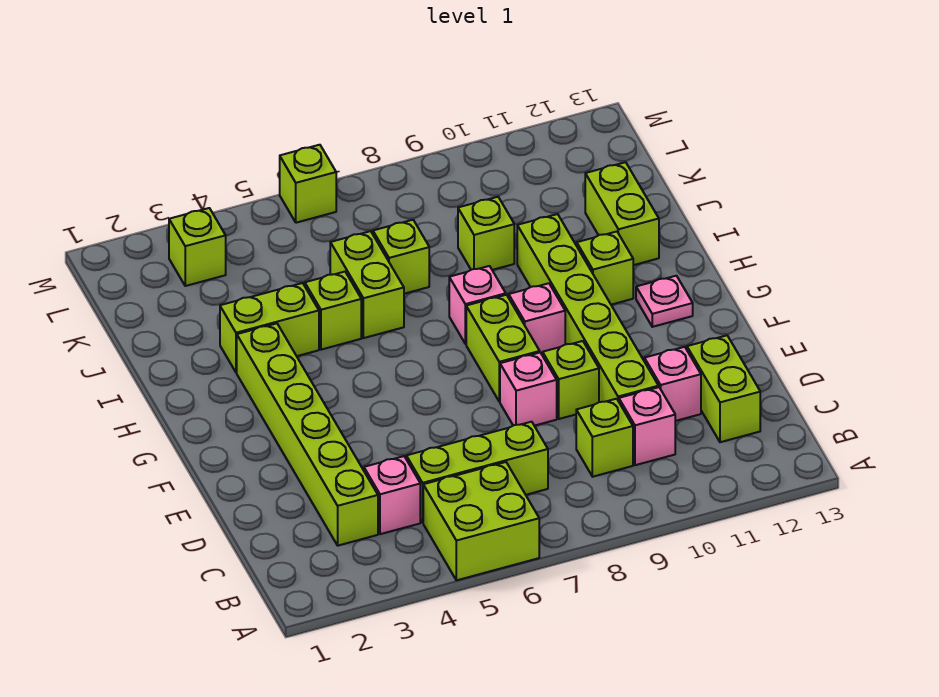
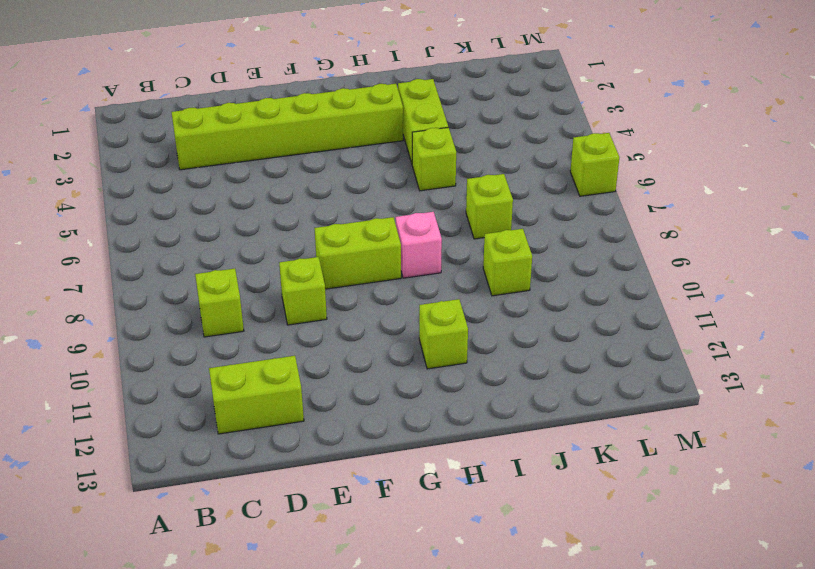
none -> lime brick A5:B6 level 1
none -> pink brick C4 level 1
none -> lime brick C5:C7 level 1

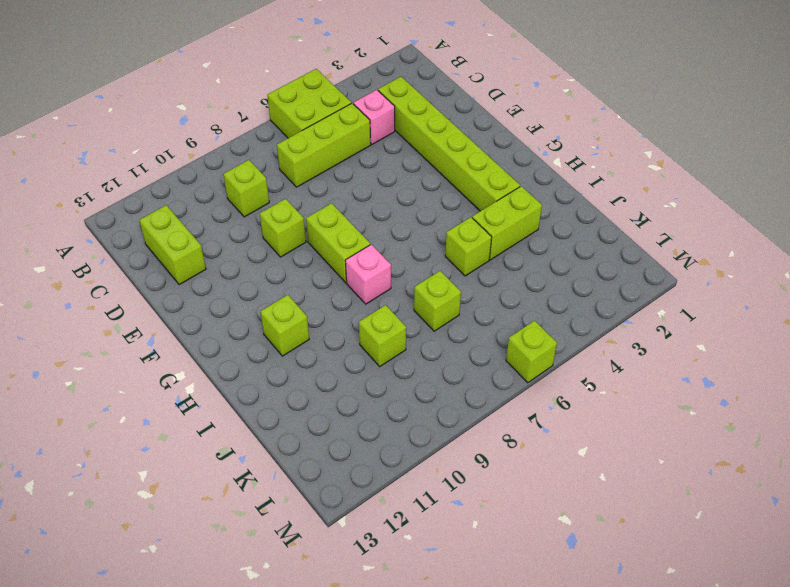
none -> pink brick C10 level 1
none -> lime brick D10:I10 level 1
none -> pink brick D11 level 1

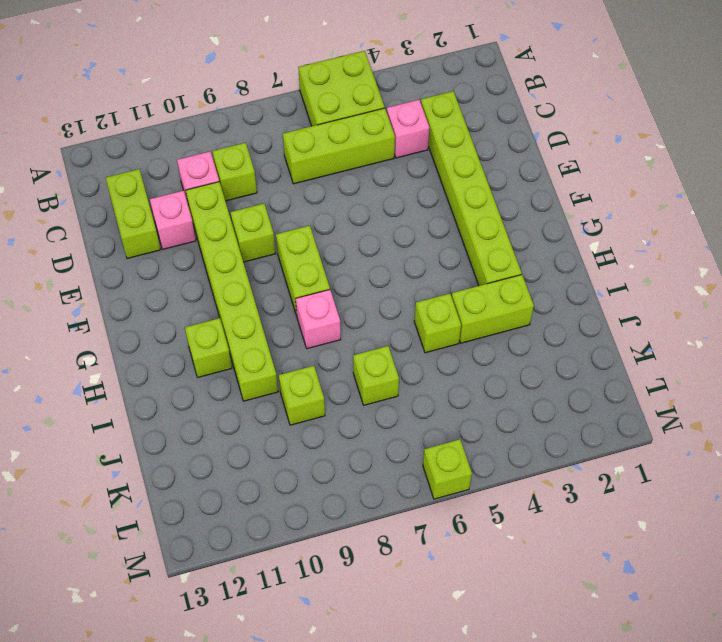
none -> pink brick E8 level 1
none -> pink brick G9 level 1
none -> pink plate G12 level 1

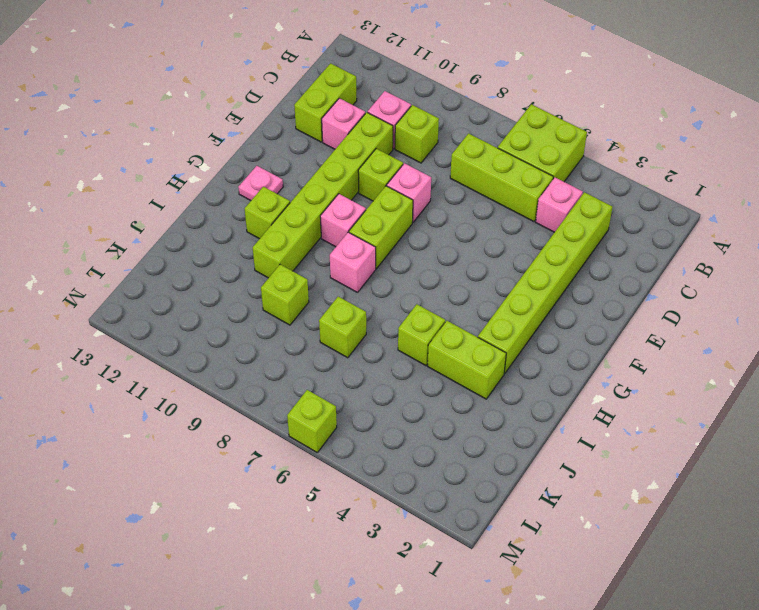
none -> lime brick I6:J6 level 1
none -> lime brick I12:J12 level 1
none -> lime brick L3 level 1

